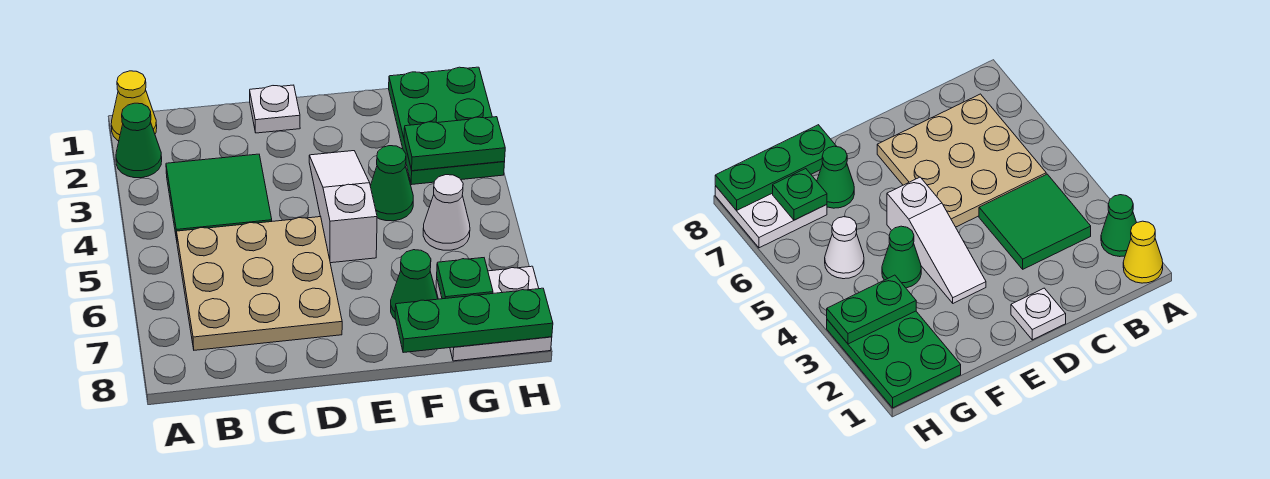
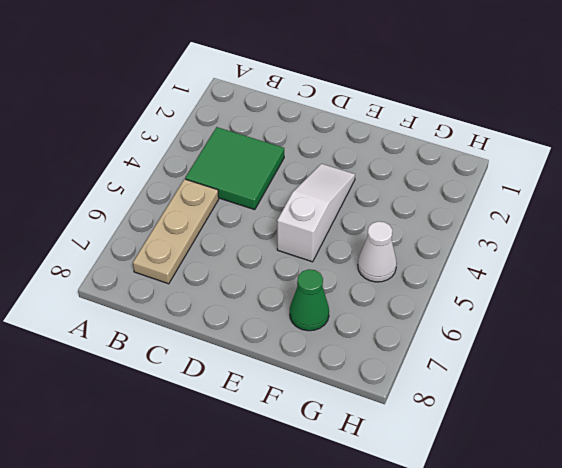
tan plate B5:B7 level 1 -> tan plate B5:D7 level 1
none -> yellow cone A1 level 1
none -> green cone A2 level 1
none -> white plate D1 level 1

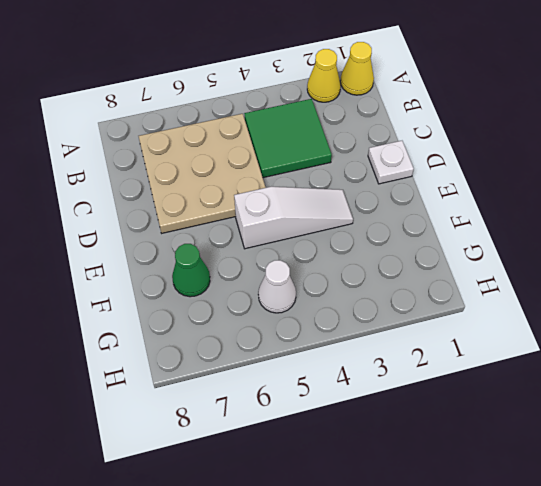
yellow cone A2 level 1 -> green cone A2 level 1
none -> green cone F4 level 1
none -> green plate G1:H3 level 1
none -> white plate G7:H8 level 1

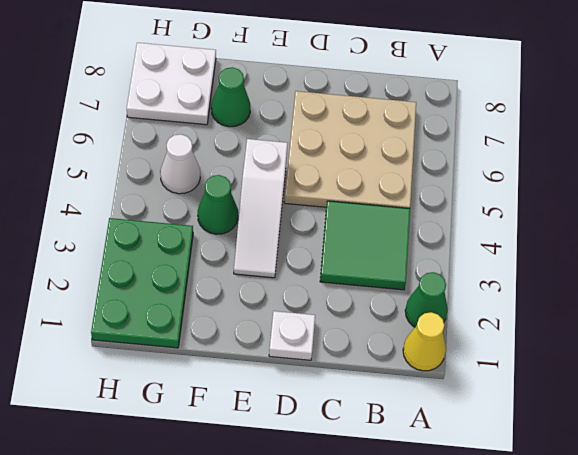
none -> green plate F8:H8 level 2
none -> green plate G3:H3 level 2
none -> green plate G7 level 2

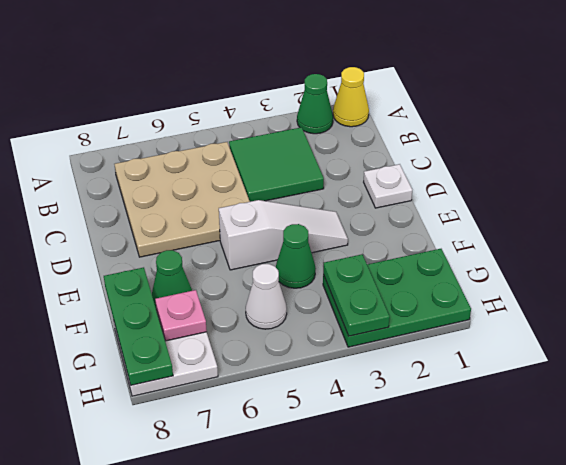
pink plate G7 level 2 -> green plate G7 level 2

